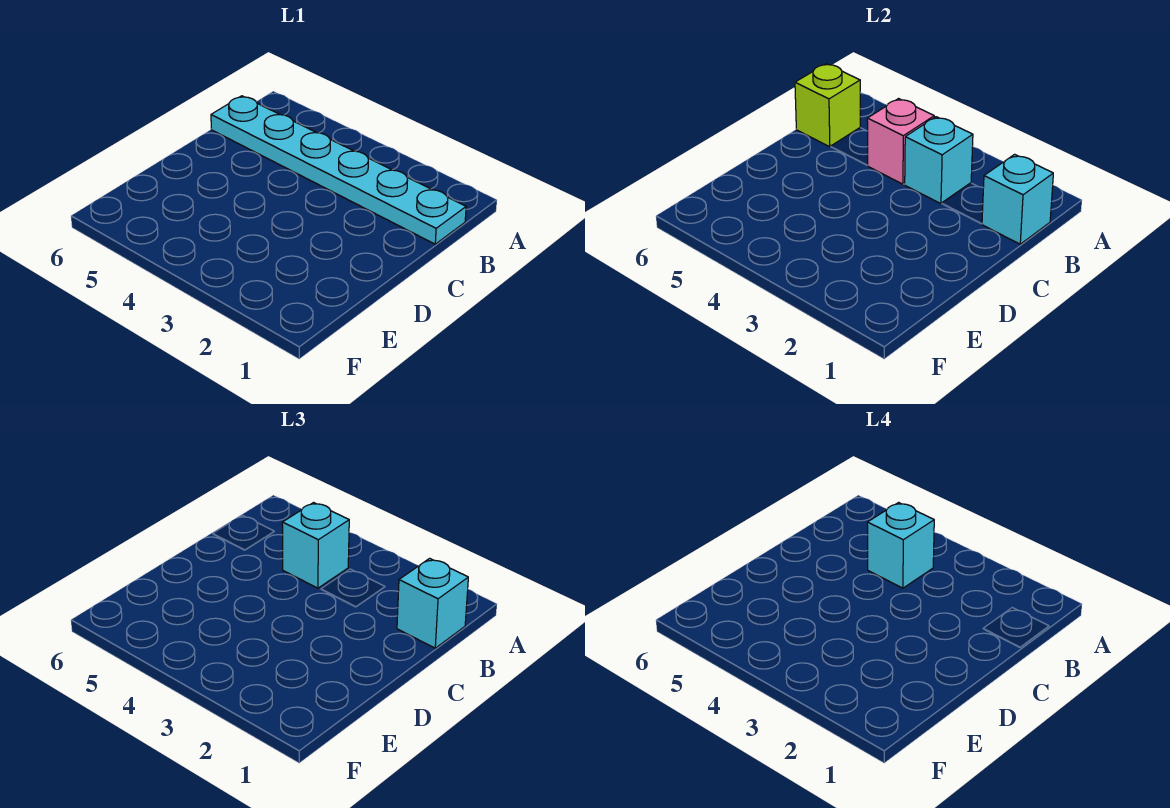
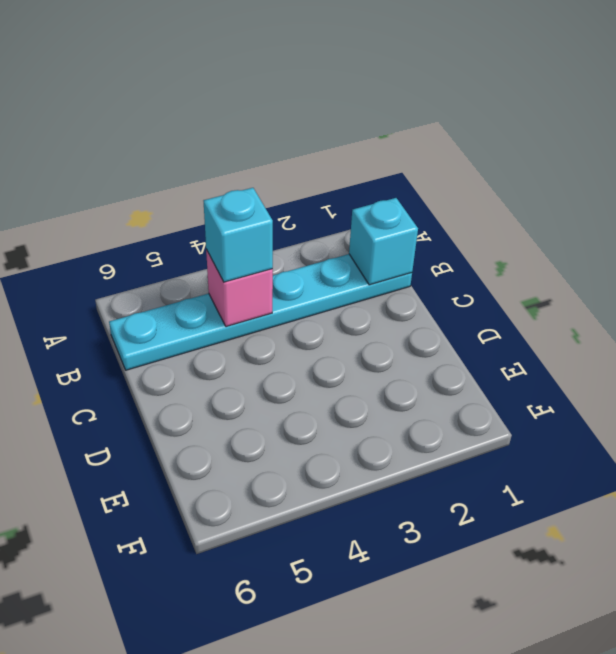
none -> cyan brick B3 level 2
none -> lime brick B6 level 2

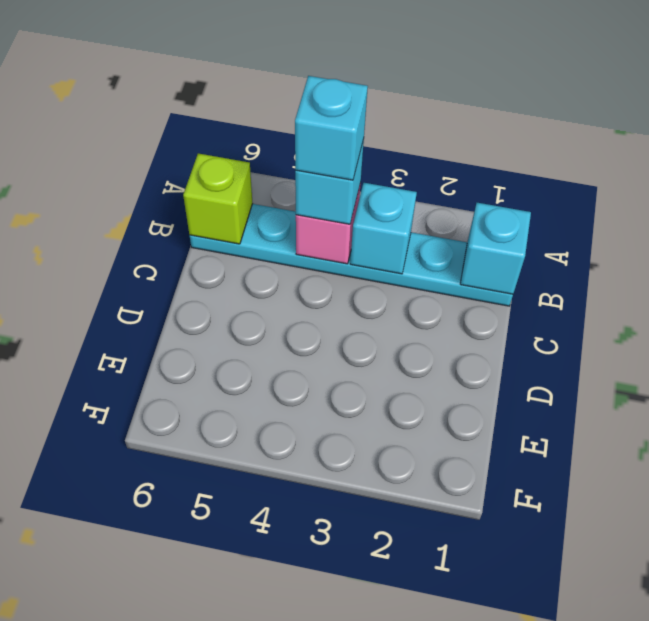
none -> cyan brick B1 level 3

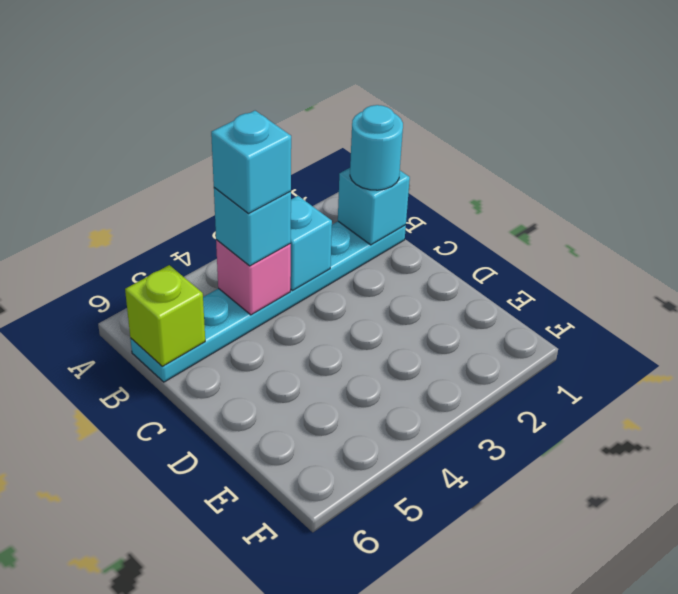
cyan round brick B1 level 3 -> cyan brick B1 level 3

